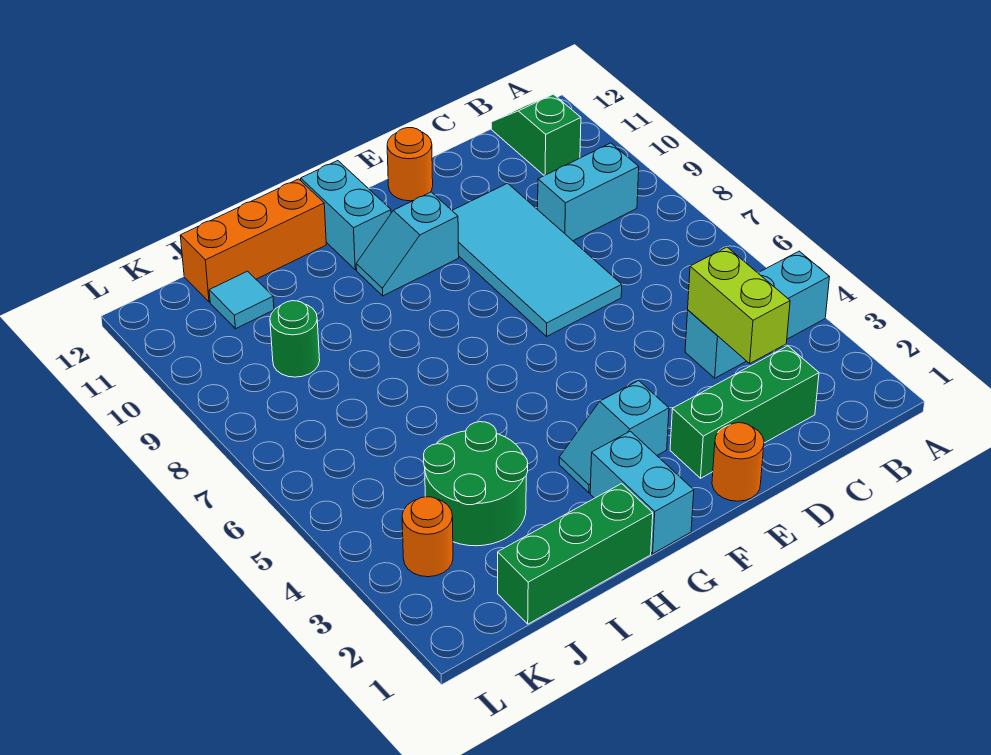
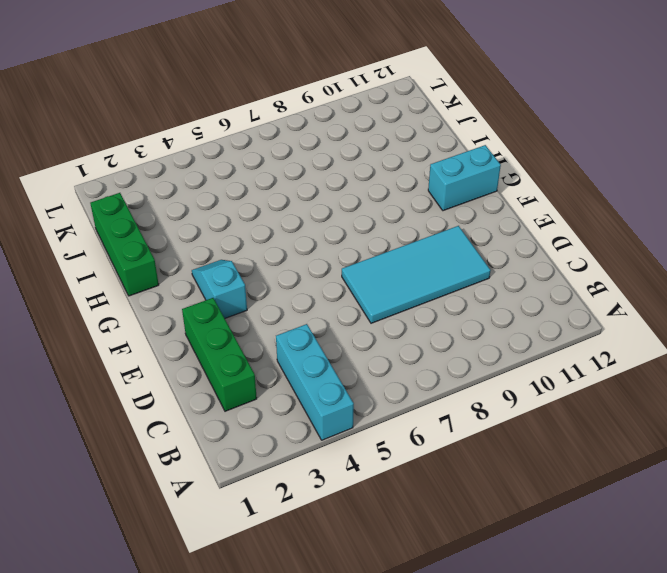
none -> cyan brick B9:C9 level 1
none -> green slope B11:B12 level 1 top 11
none -> orange round brick E1 level 1

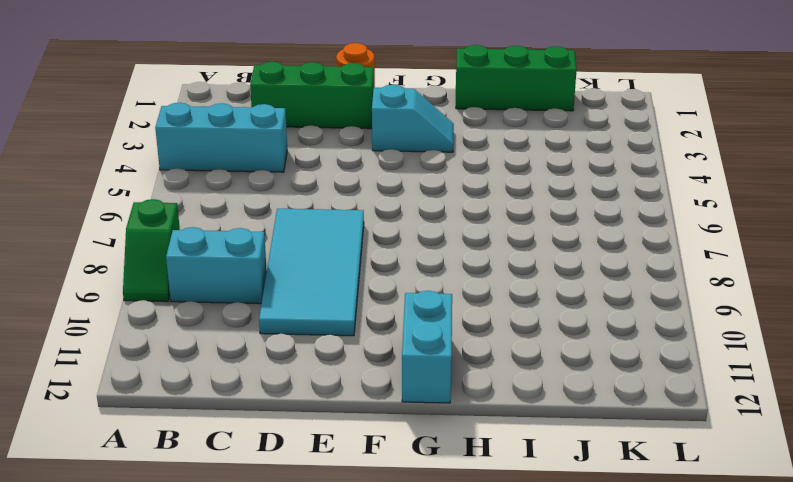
green slope A8:A9 level 1 top 8 -> green slope B11:B12 level 1 top 11
none -> orange round brick E12 level 1
none -> cyan slope F10:G10 level 1 top F
none -> cyan brick G1:G2 level 1

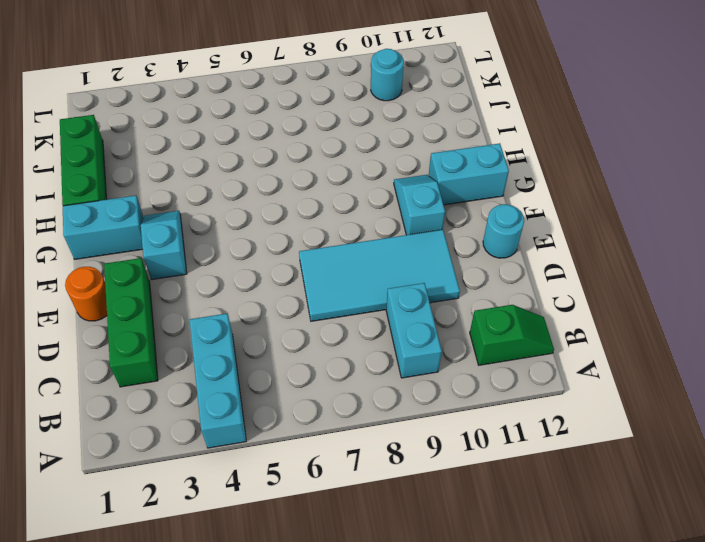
cyan round brick E12 level 1 -> orange round brick E12 level 1
cyan round brick K10 level 1 -> none
none -> orange brick H12:J12 level 1
none -> green round brick I3:J4 level 1
none -> green round brick J9 level 1

